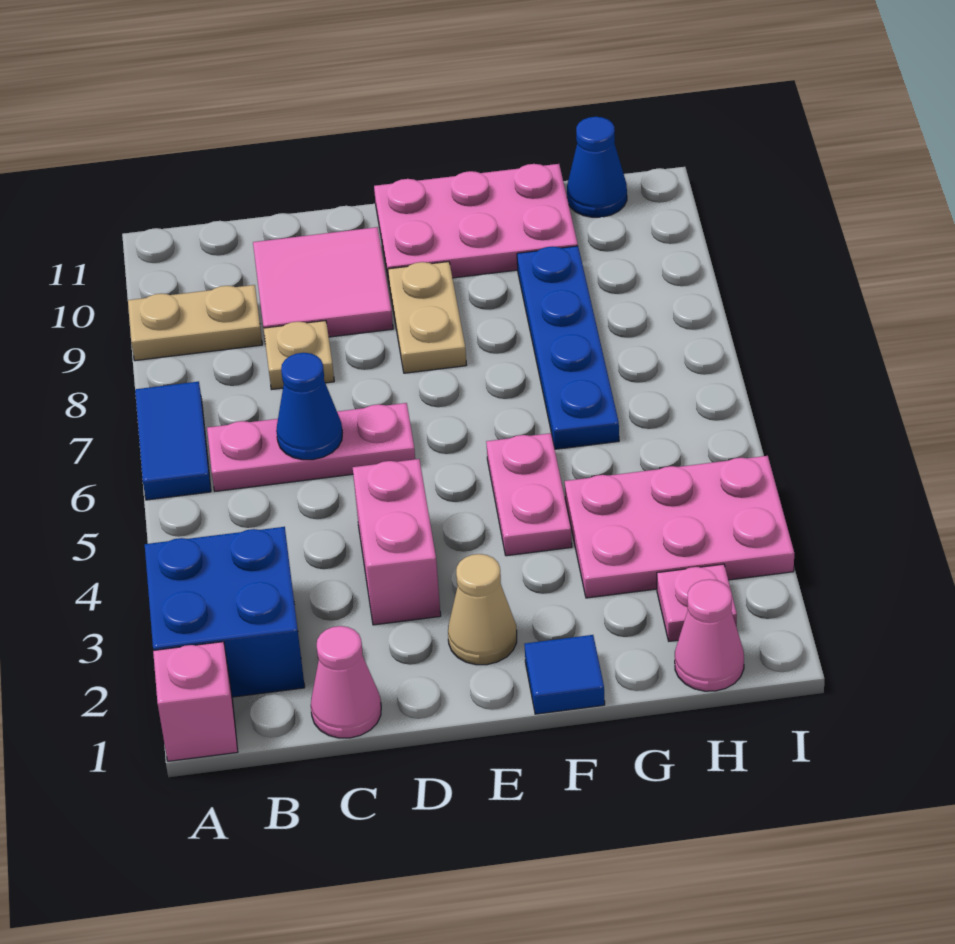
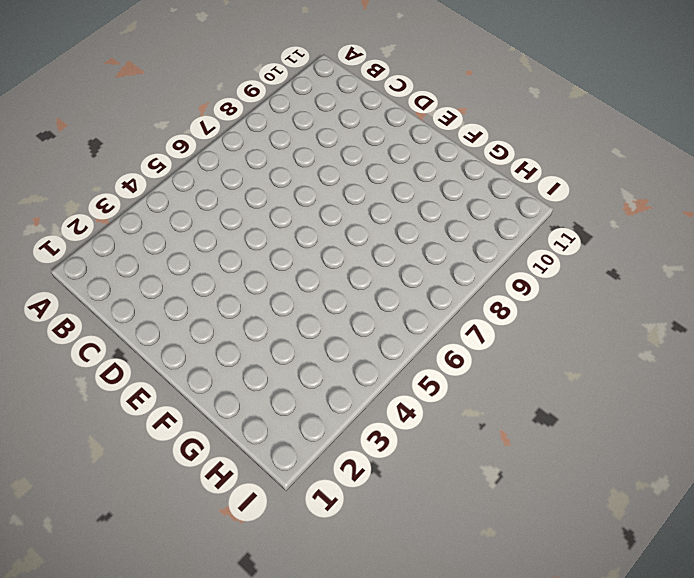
none -> pink brick A1 level 1
none -> blue brick A2:B3 level 1
none -> blue tile A6:A7 level 1

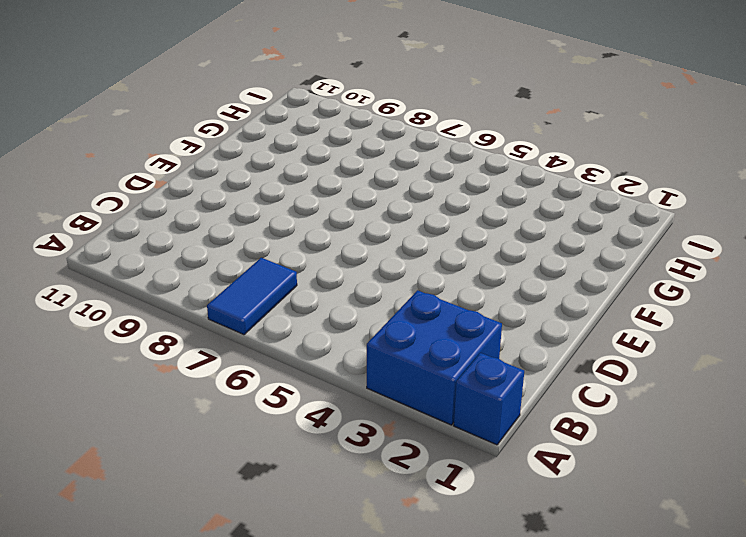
blue brick A1 level 1 -> pink brick A1 level 1
blue tile A7:B7 level 1 -> blue tile A6:A7 level 1
none -> tan plate A9:B9 level 1
none -> pink plate B6:D6 level 1
none -> pink cone C1 level 1

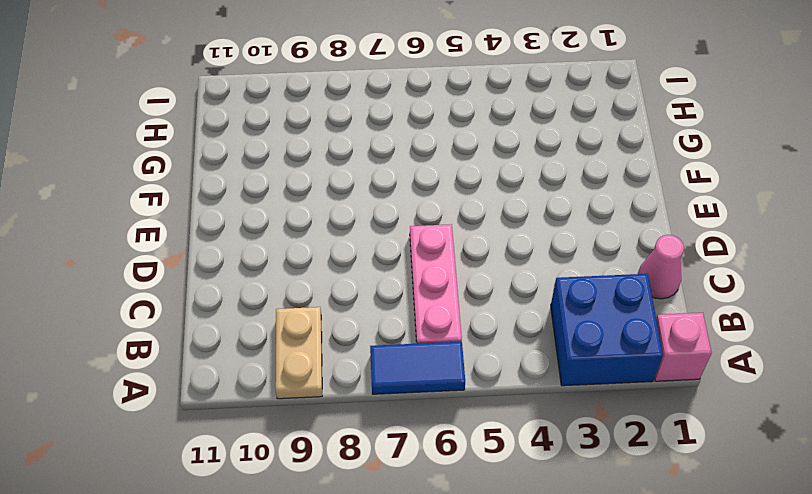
none -> tan plate C8 level 1
none -> pink tile C9:D10 level 1
none -> pink brick D3:D4 level 1

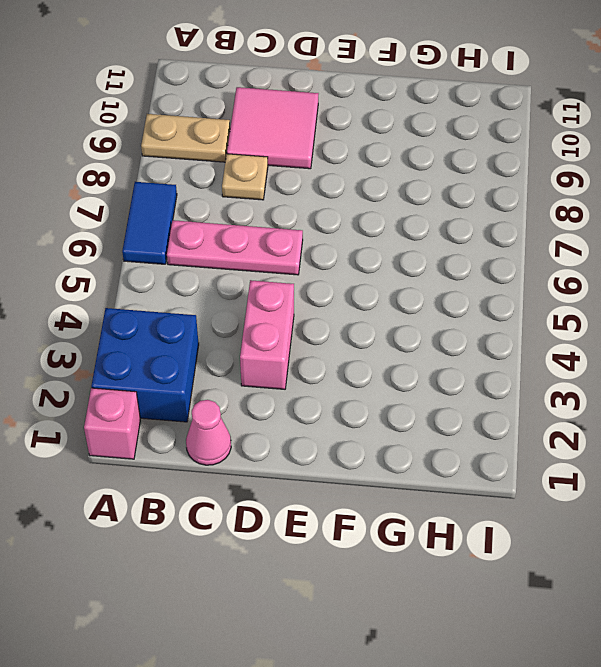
none -> tan cone E2 level 1
none -> tan plate E8:E9 level 1
none -> pink plate E10:G11 level 1

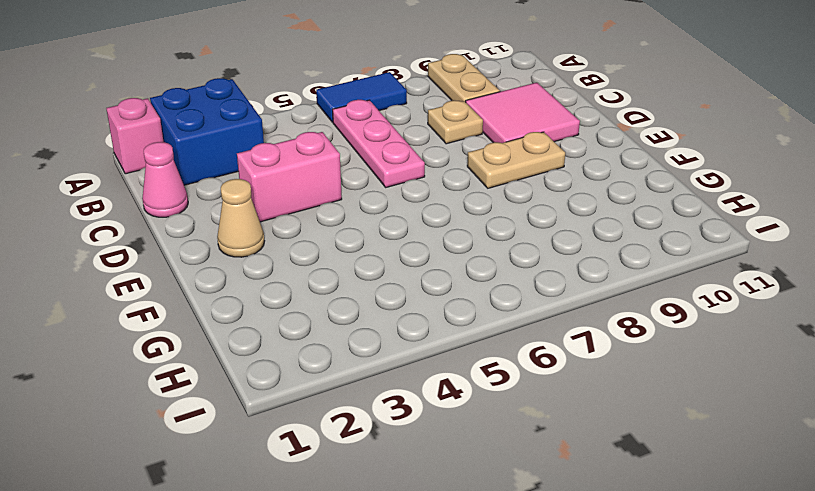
none -> pink plate E10:G11 level 1
none -> blue tile F1 level 1
none -> pink plate F4:F5 level 1

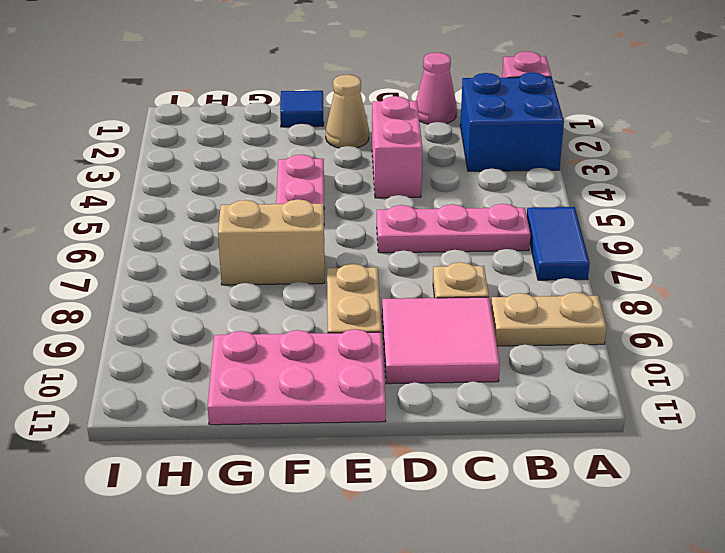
tan brick F7:G7 level 1 -> blue plate G6:G9 level 1
none -> pink plate G3:I4 level 1
none -> pink cone H1 level 1
none -> pink plate H2 level 1

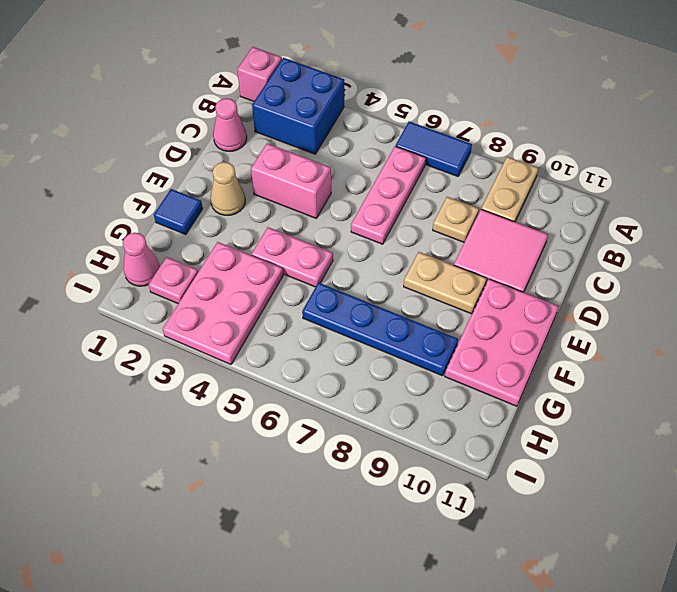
none -> blue cone H11 level 1
none -> blue cone C6 level 2

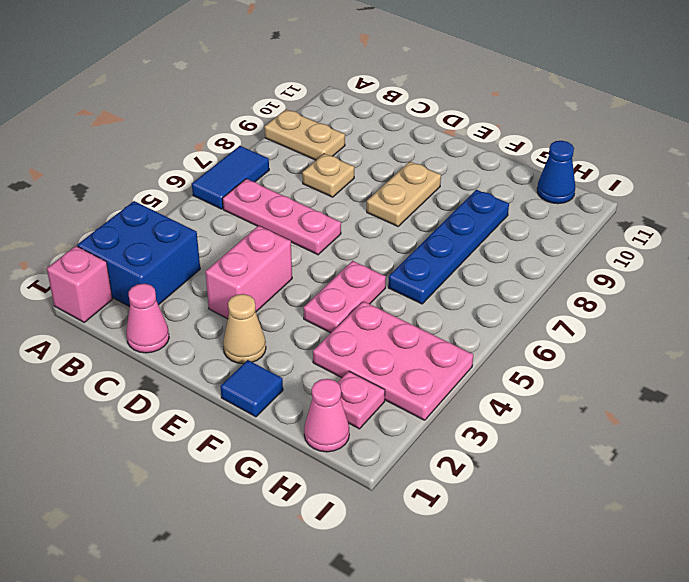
none -> pink tile C9:D10 level 1
none -> pink plate E10:G11 level 1
none -> blue cone C6 level 2

